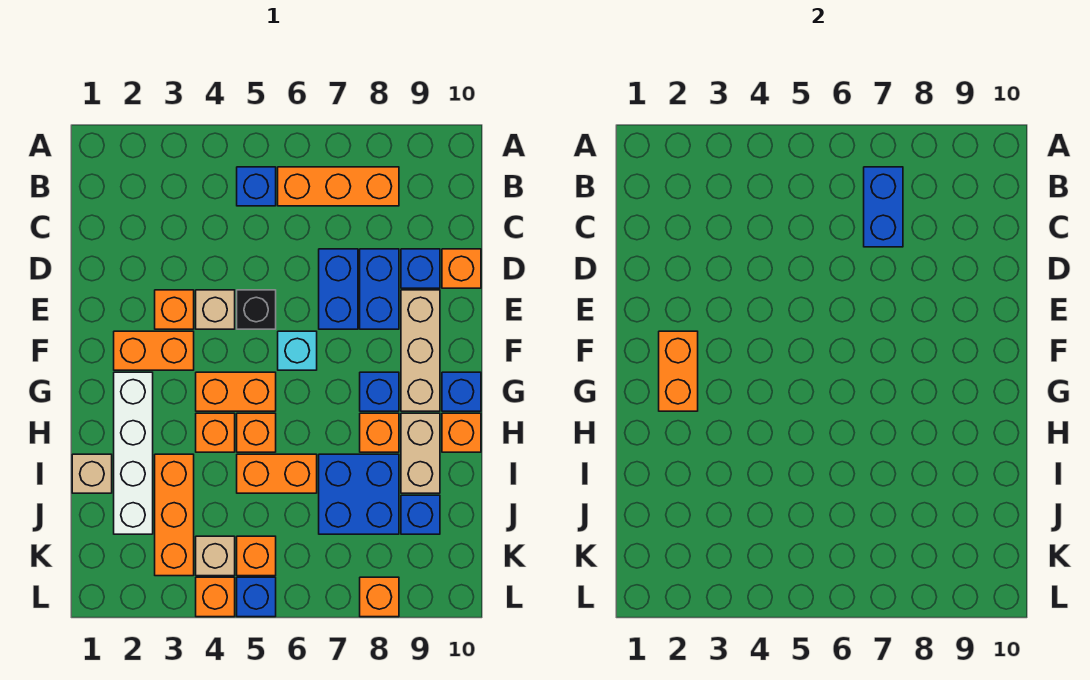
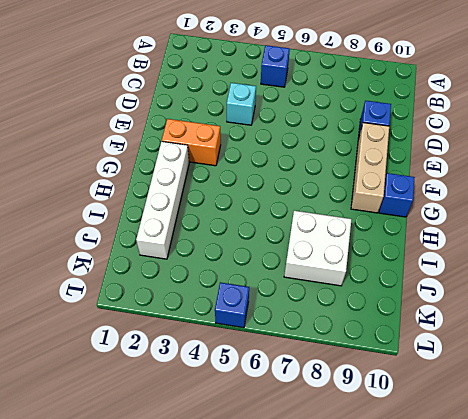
cyan brick D4 level 1 -> cyan brick F6 level 1
white brick I7:J8 level 1 -> blue brick I7:J8 level 1
none -> orange brick B6:B8 level 1
none -> blue brick D7:E7 level 1
none -> blue brick D8:E8 level 1
none -> orange brick D10 level 1

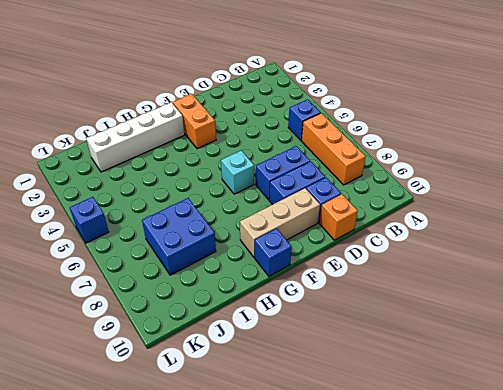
none -> orange brick E3 level 1
none -> tan brick E4 level 1
none -> black brick E5 level 1
none -> orange brick G4:G5 level 1

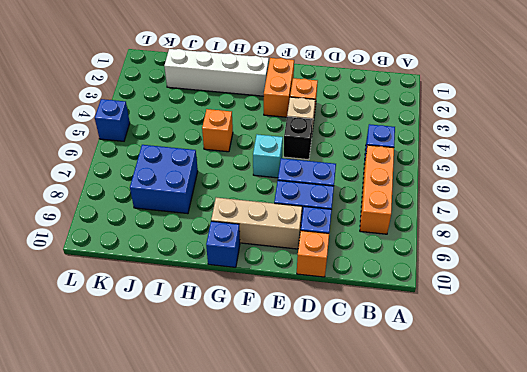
none -> orange brick G4:G5 level 1
none -> blue brick G8 level 1
none -> orange brick H4 level 1
none -> orange brick H8 level 1

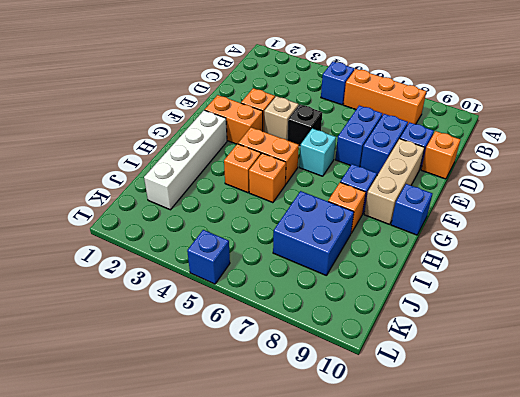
none -> tan brick H9:I9 level 1
none -> orange brick H10 level 1
none -> tan brick I1 level 1
none -> orange brick I3:K3 level 1

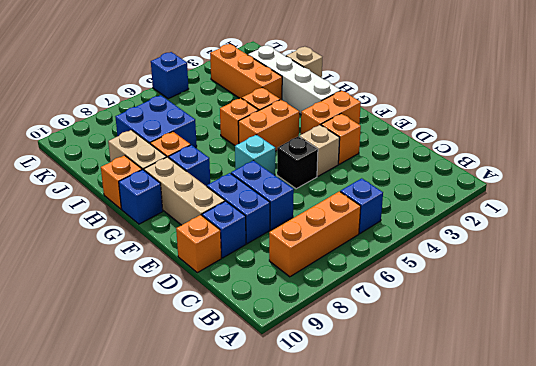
none -> orange brick I5:I6 level 1
none -> blue brick J9 level 1
none -> tan brick K4 level 1
none -> orange brick K5 level 1

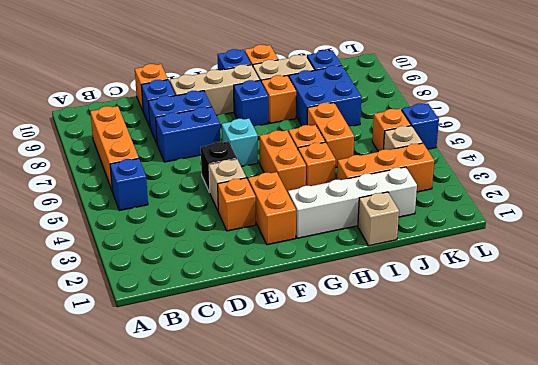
none -> orange brick L4 level 1
none -> orange brick L8 level 1
none -> blue brick B7:C7 level 2
none -> orange brick F2:G2 level 2

